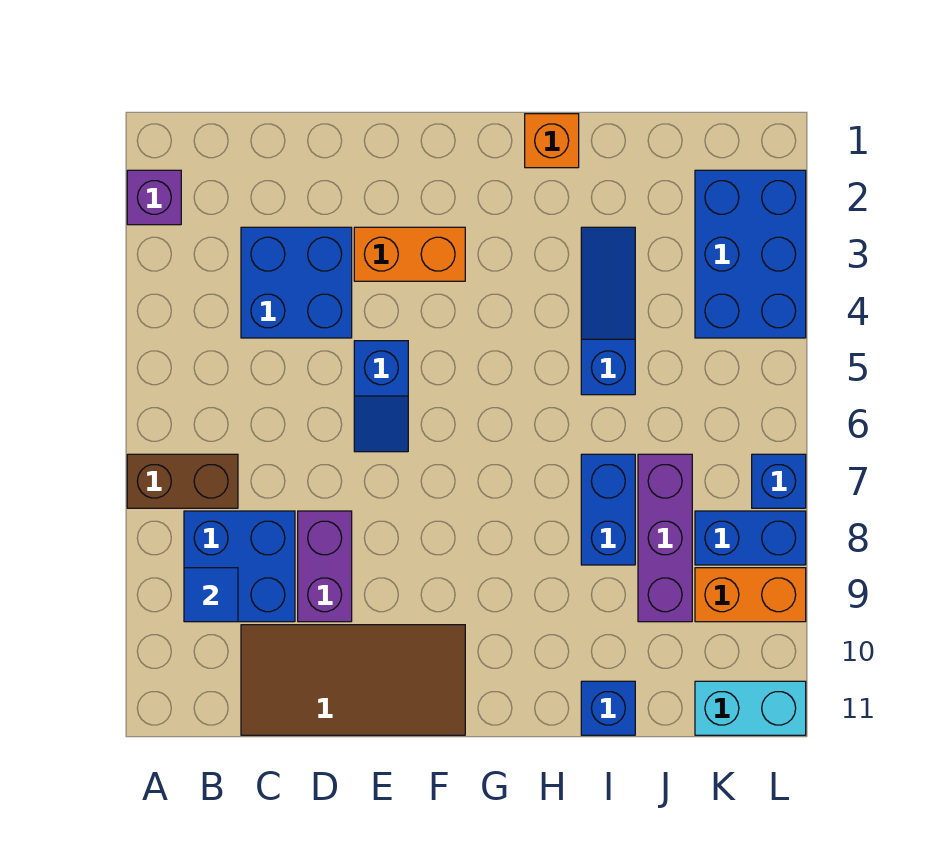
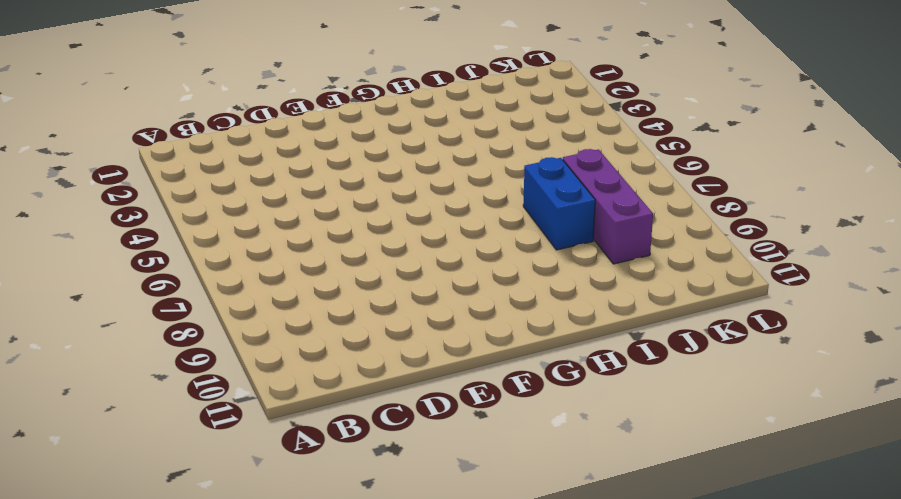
none -> purple brick A2 level 1
none -> brown brick A7:B7 level 1
none -> blue brick B8:C9 level 1

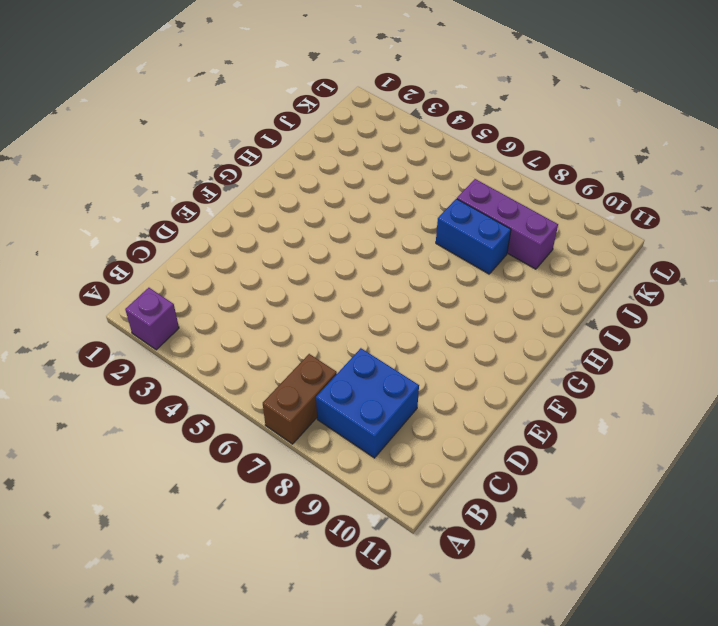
none -> blue brick C3:D4 level 1
none -> brown tile C10:F11 level 1
none -> purple brick D8:D9 level 1

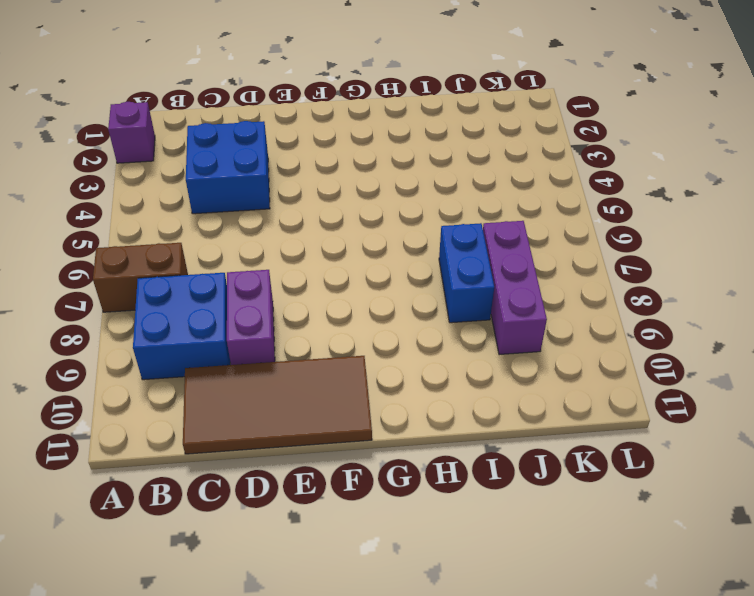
none -> orange brick E3:F3 level 1
none -> blue slope E5:E6 level 1 top 5
none -> orange brick H1 level 1

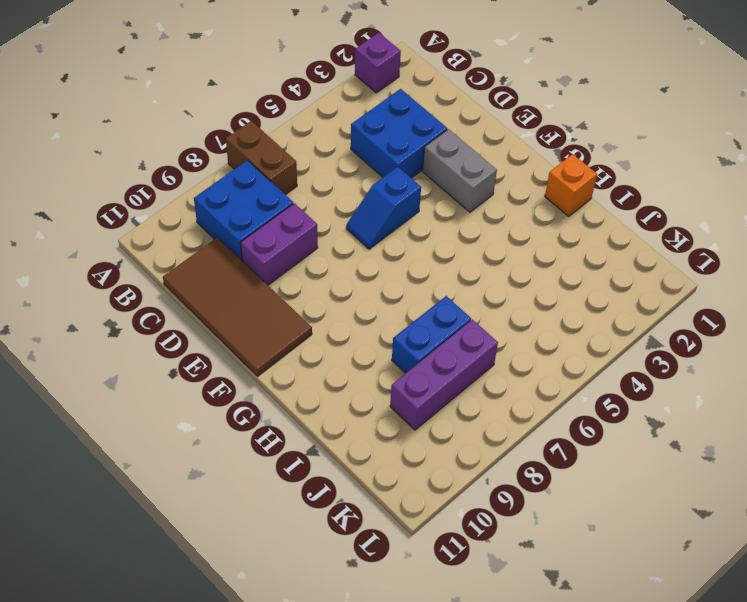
grey brick E3:F3 level 1 -> orange brick E3:F3 level 1
none -> blue slope I3:I5 level 1 top 5
none -> blue brick I11 level 1
none -> blue brick K2:L4 level 1

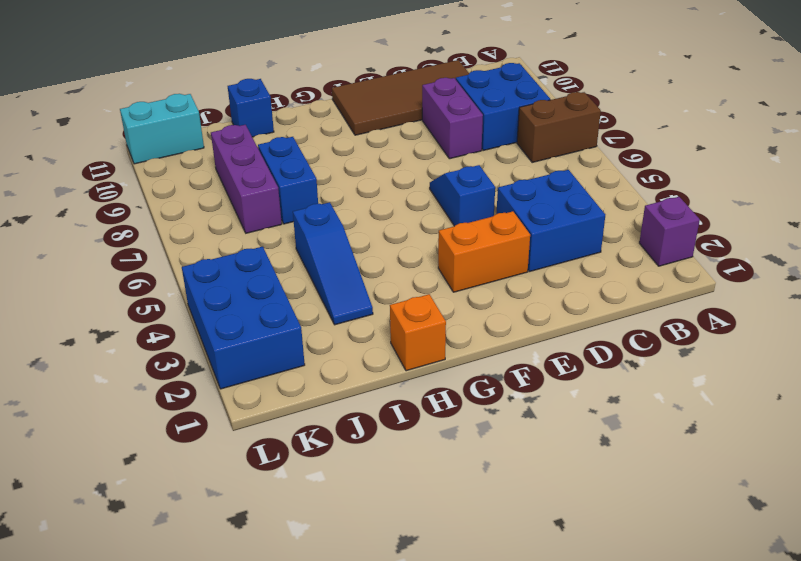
none -> blue brick K8:L8 level 1
none -> orange brick K9:L9 level 1
none -> blue brick L7 level 1

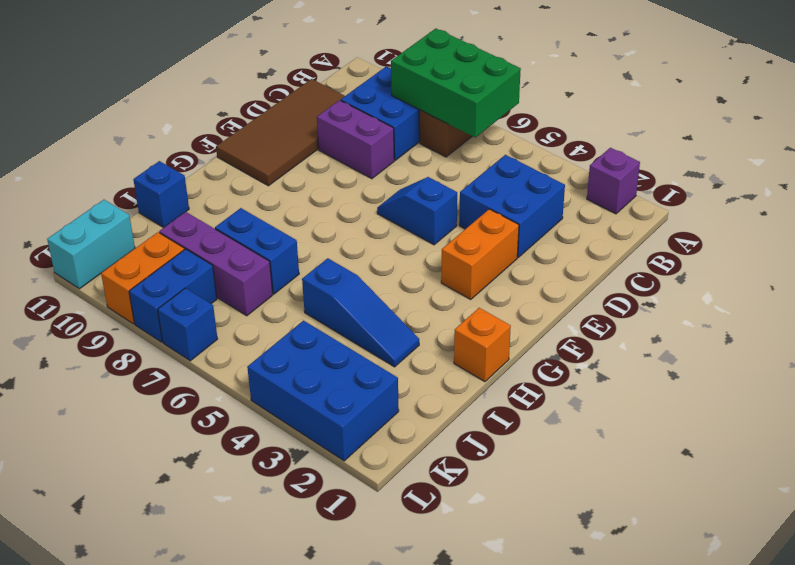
green brick A6:B8 level 2 -> none
none -> blue tile B9 level 2

